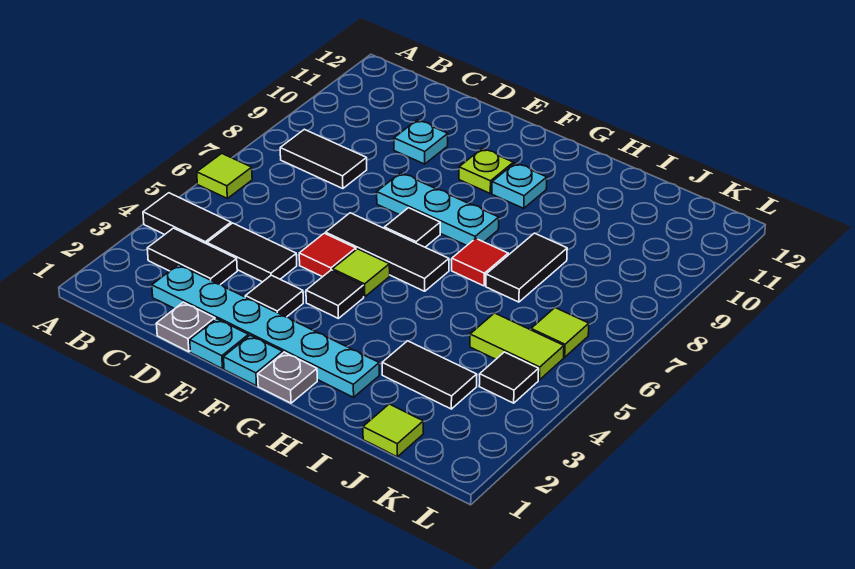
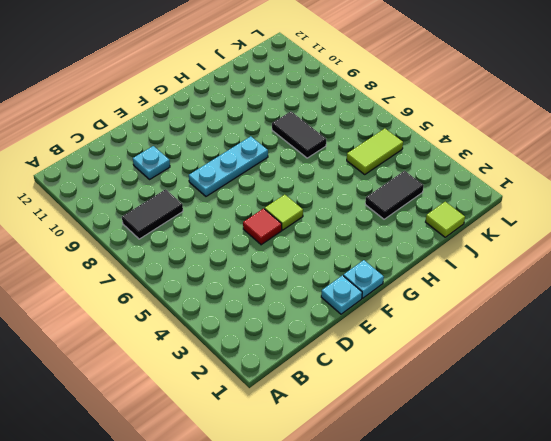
none -> black tile A4:B4 level 1
none -> lime tile A6 level 1
none -> black tile B3:C3 level 1

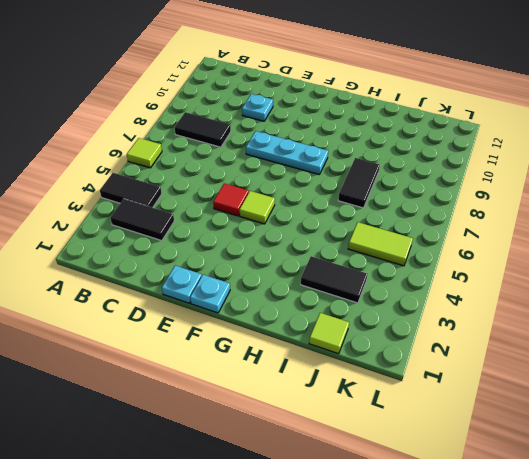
none -> cyan plate C2:H2 level 1
none -> black tile C4:D4 level 1
none -> grey plate D1 level 1

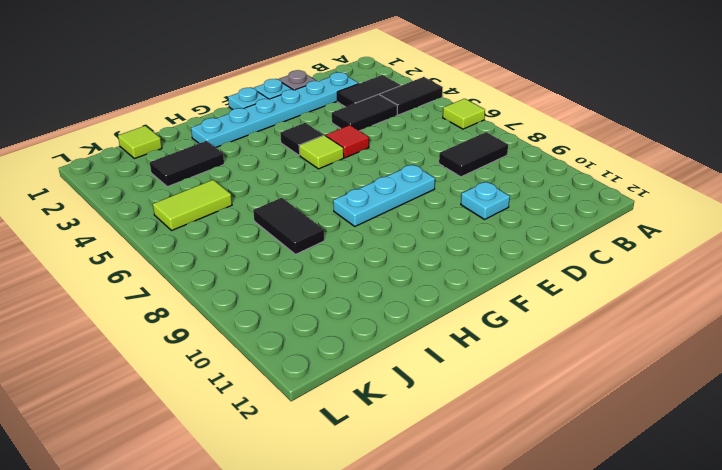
none -> black tile E3 level 1
none -> black tile E6:G6 level 1
none -> black tile F7 level 1

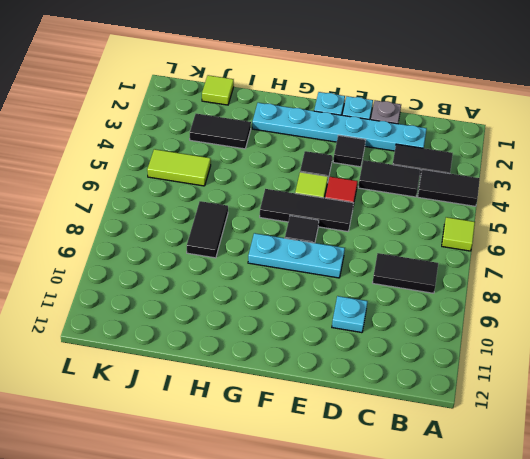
none -> lime plate F10 level 1
none -> grey plate G1 level 1
none -> cyan plate G10 level 1

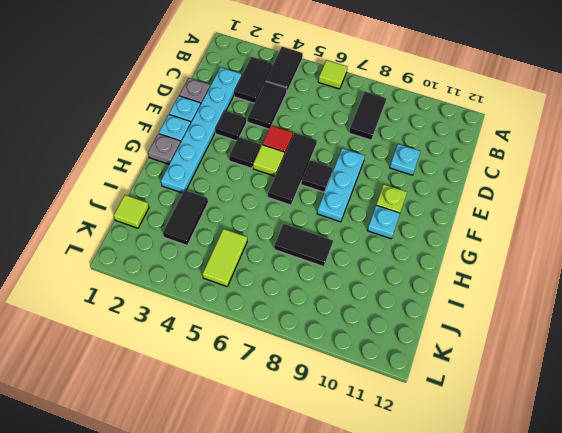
none -> red tile H7 level 1
none -> black tile K4 level 1
none -> lime tile K6 level 1

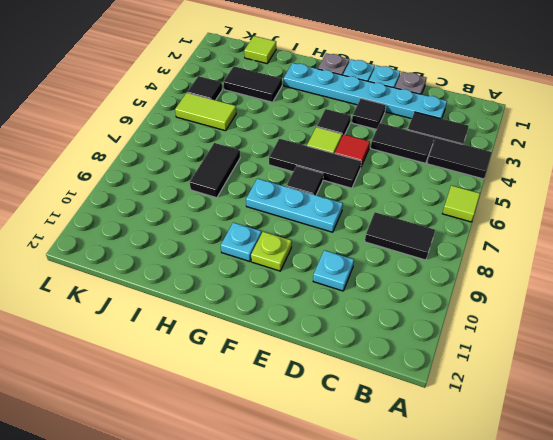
none -> red tile H7 level 1
none -> lime tile K6 level 1

